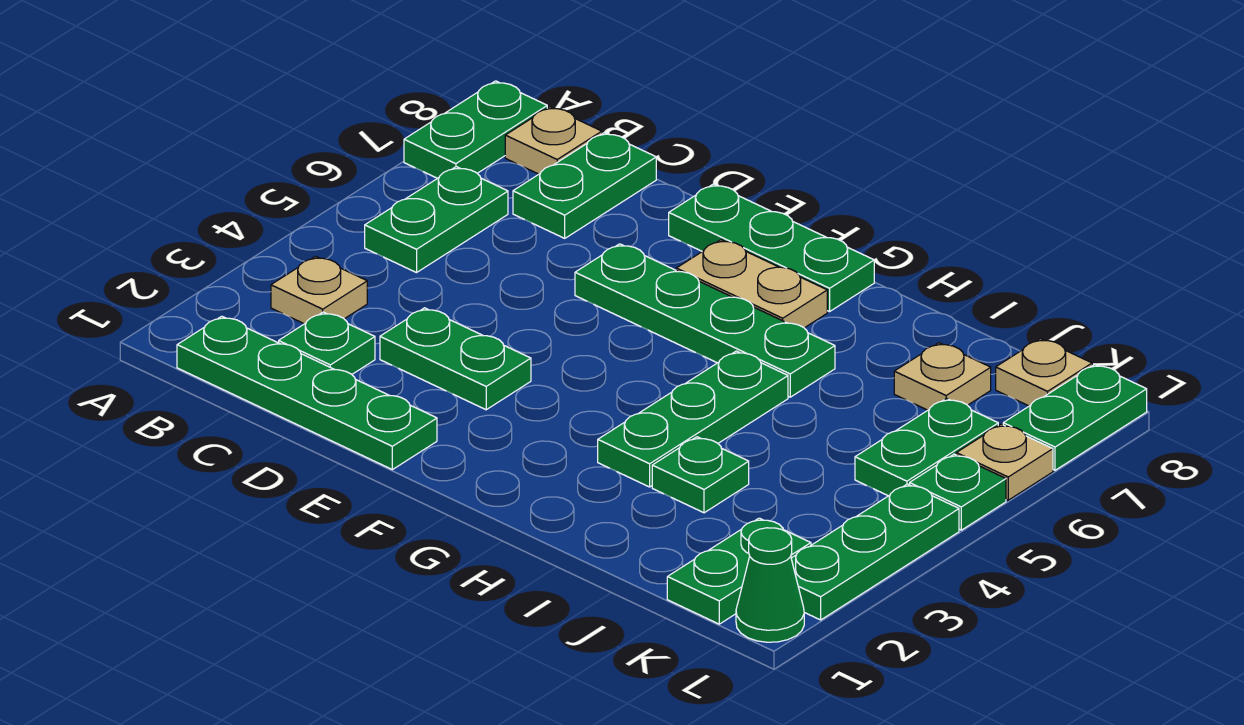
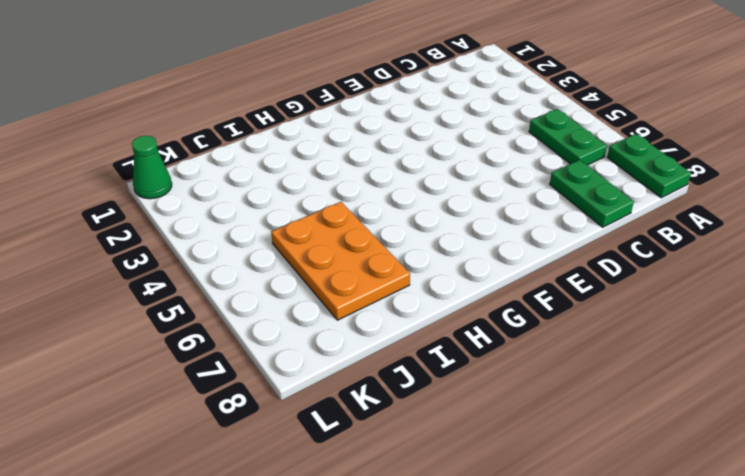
orange plate I5:J7 level 1 -> tan plate J7 level 1
none -> green plate B1:E1 level 1
none -> tan plate B3 level 1
none -> tan plate B8 level 1

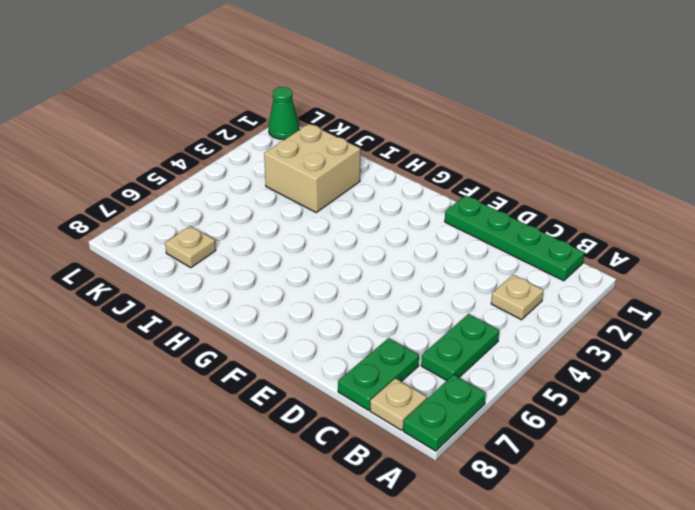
tan brick I2:J3 level 1 -> green plate I3 level 1
none -> green plate C2 level 1
none -> green plate D3:E3 level 1
none -> green plate E6:H6 level 1

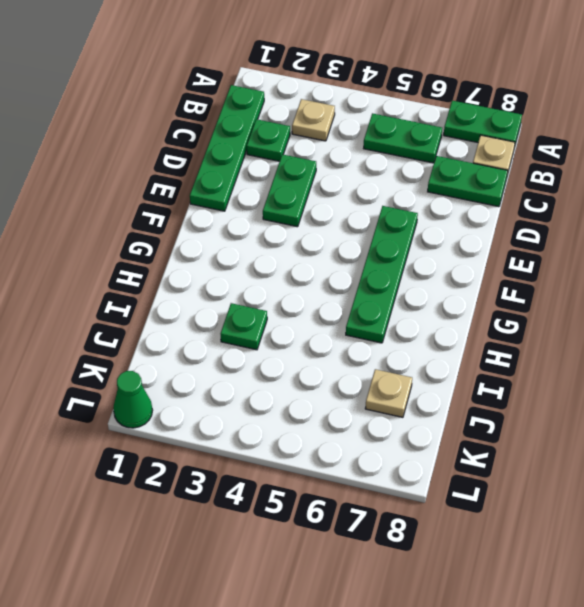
none -> green plate E8:G8 level 1
none -> tan plate F7:G7 level 1
none -> green plate H3:H5 level 1

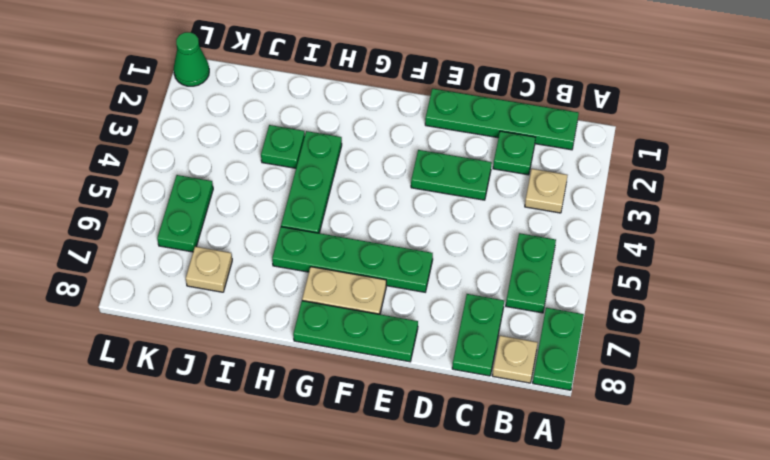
none -> green plate K1:K2 level 1
none -> tan plate K8 level 1
none -> green plate L2:L4 level 1

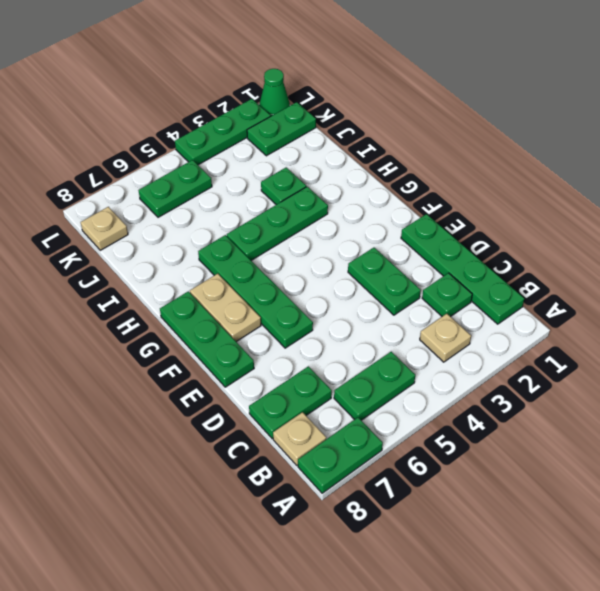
none -> tan plate J7 level 1
none -> green plate L5 level 1
none -> tan plate L6 level 1

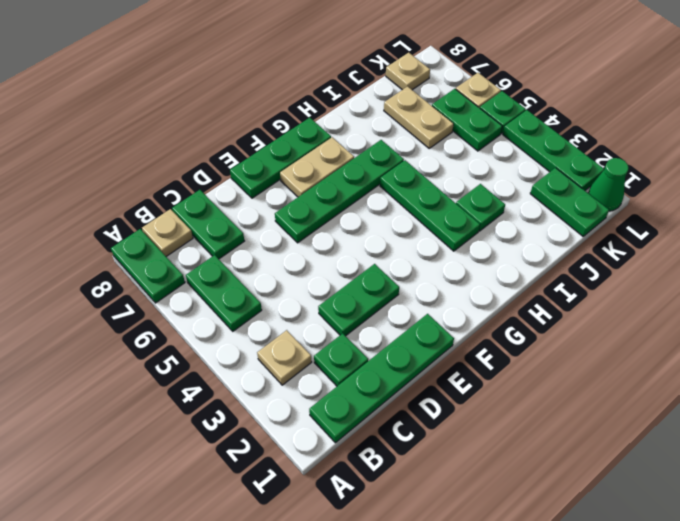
tan plate J6:J7 level 1 -> tan plate J7 level 1
none -> green plate L7:L8 level 1

